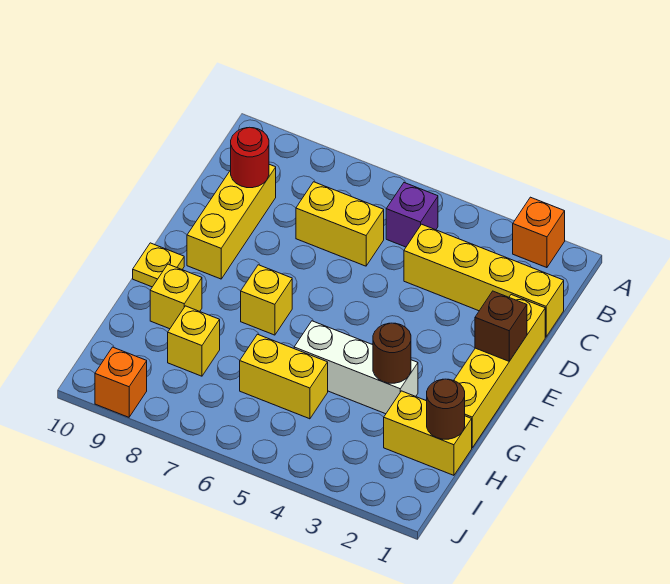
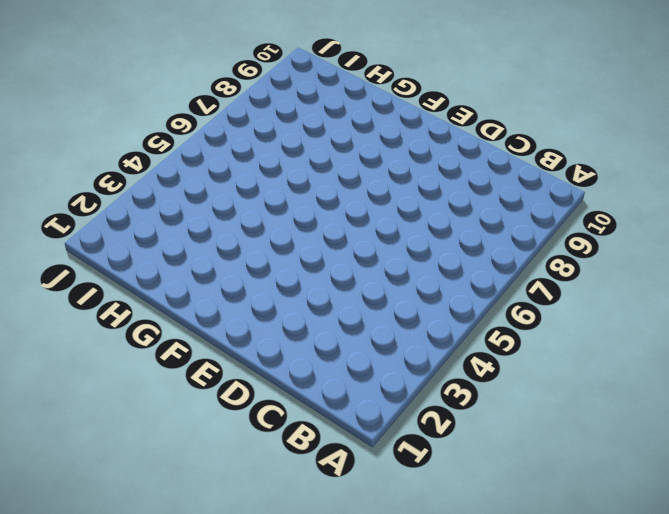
none -> orange brick A2 level 1
none -> purple brick B5 level 1
none -> yellow brick C1:C4 level 1

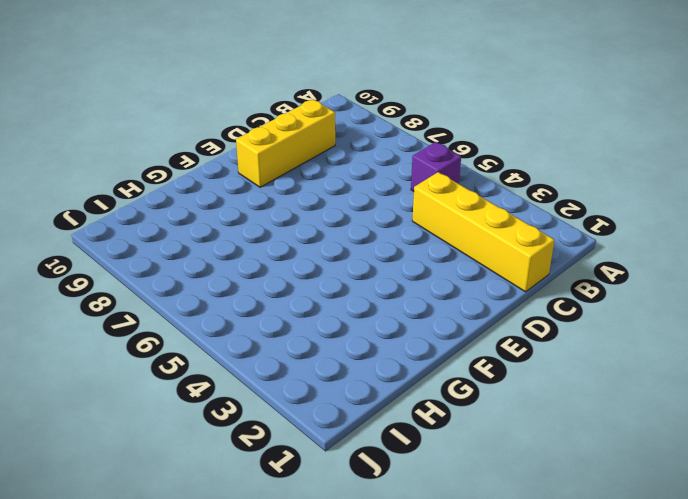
none -> orange brick A2 level 1
none -> yellow brick C6:C7 level 1
none -> yellow brick D1:G1 level 1

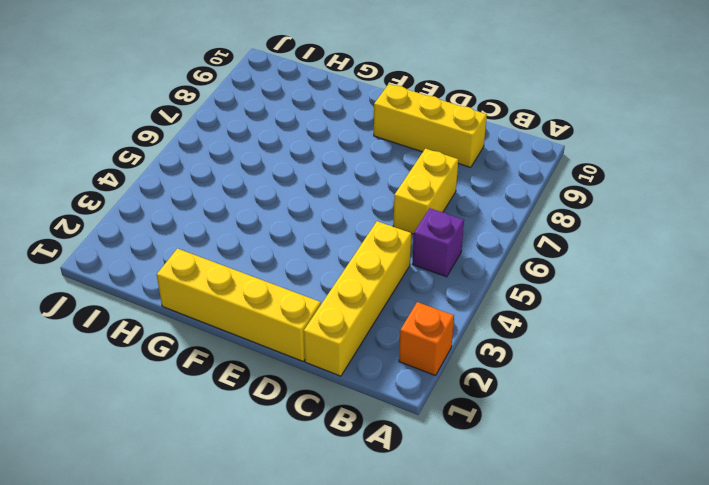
none -> yellow brick F7 level 1
none -> yellow plate F10 level 1
none -> white brick G3:G5 level 1

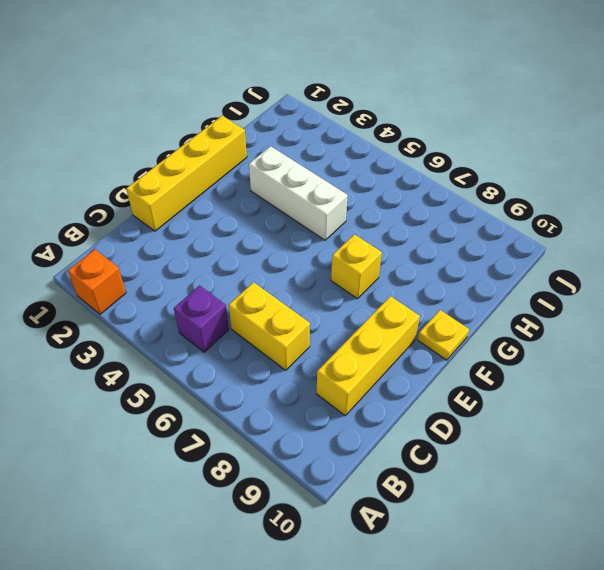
none -> yellow brick C1:C4 level 1
none -> yellow brick G9 level 1
none -> yellow brick H1:H2 level 1

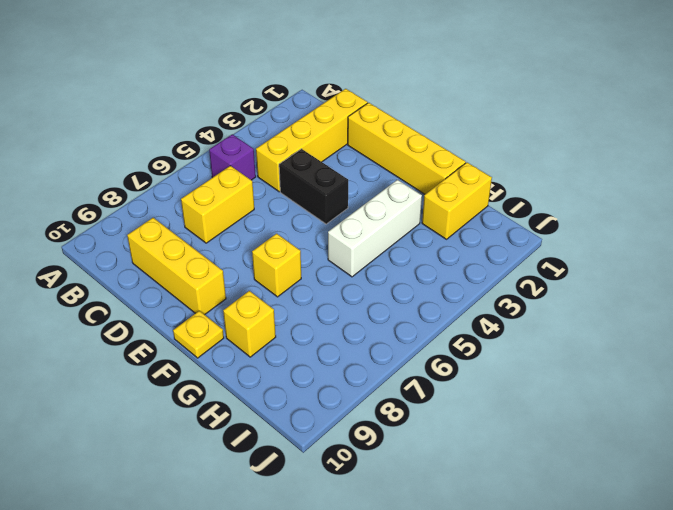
black brick D4:E4 level 1 -> none
none -> orange brick A2 level 1
none -> yellow brick H5:H6 level 1
none -> yellow brick H8 level 1

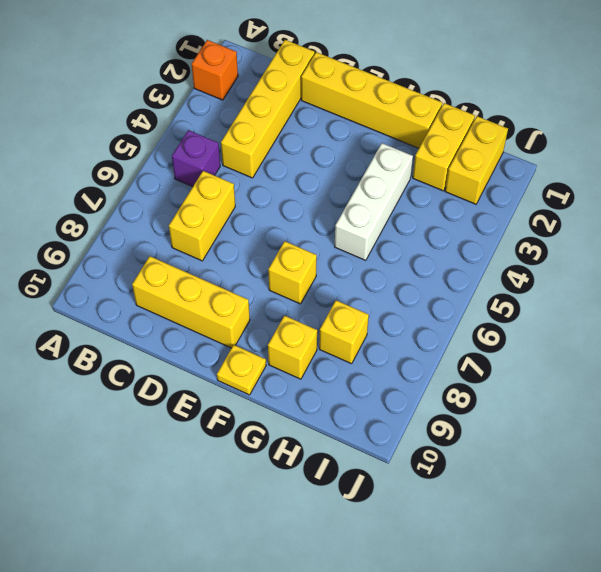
yellow brick I1:I2 level 1 -> yellow brick H5:H6 level 1
none -> orange brick J9 level 1
none -> red round brick C9 level 2
none -> brown brick E1 level 2

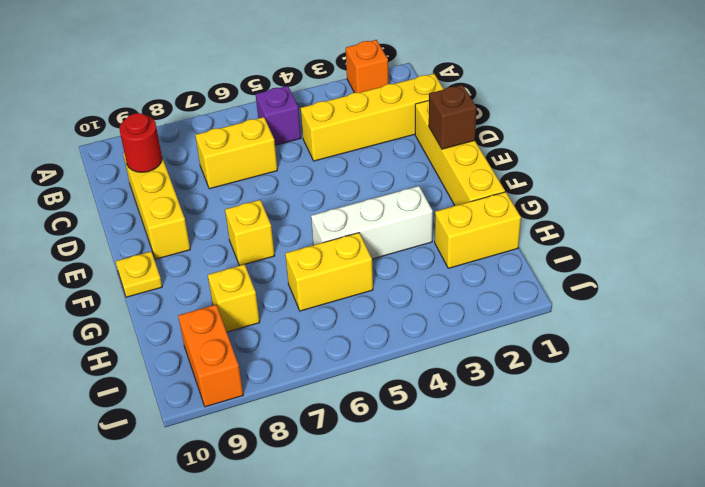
orange brick I9:J9 level 1 -> orange brick J9 level 1
none -> yellow brick G9 level 1
none -> brown round brick G3 level 2
none -> brown round brick H1 level 2

